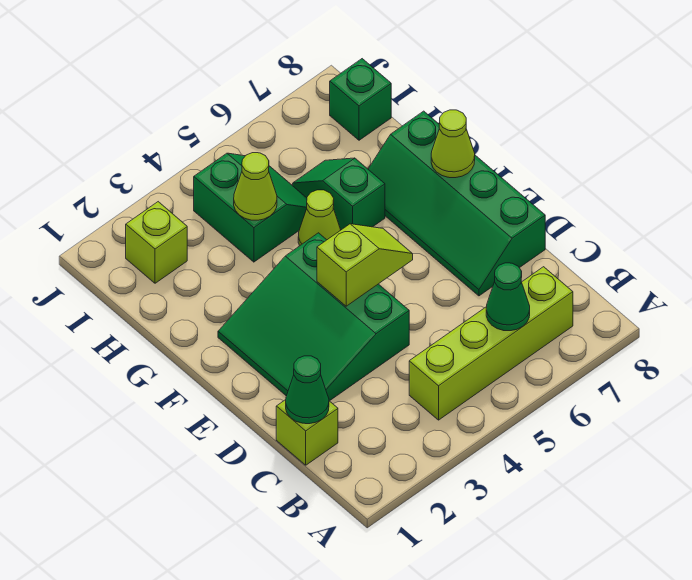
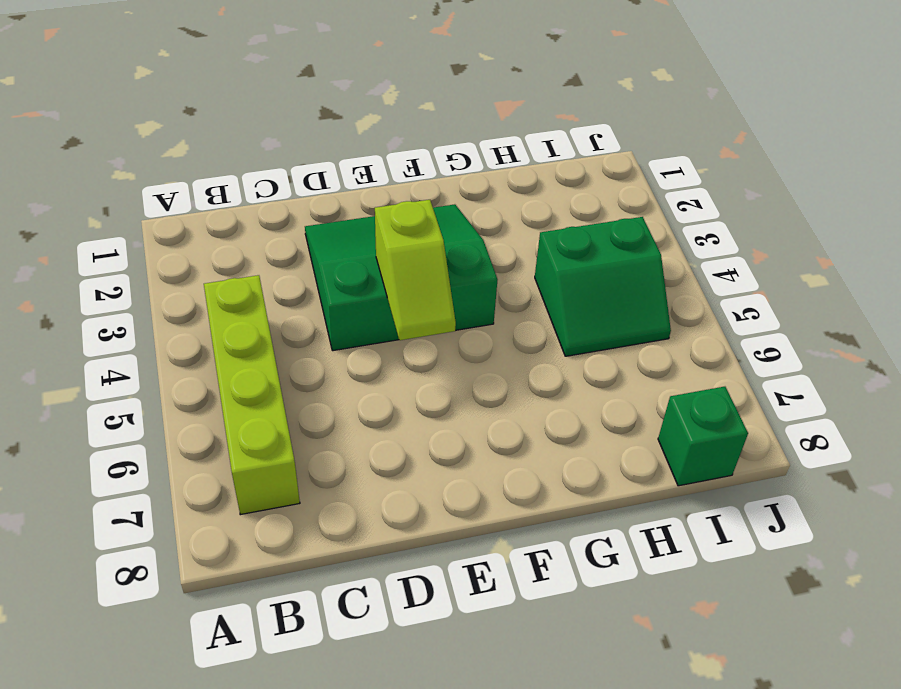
none -> lime brick C1 level 1
none -> green slope D7:G8 level 1 top 8
none -> lime cone G5 level 1

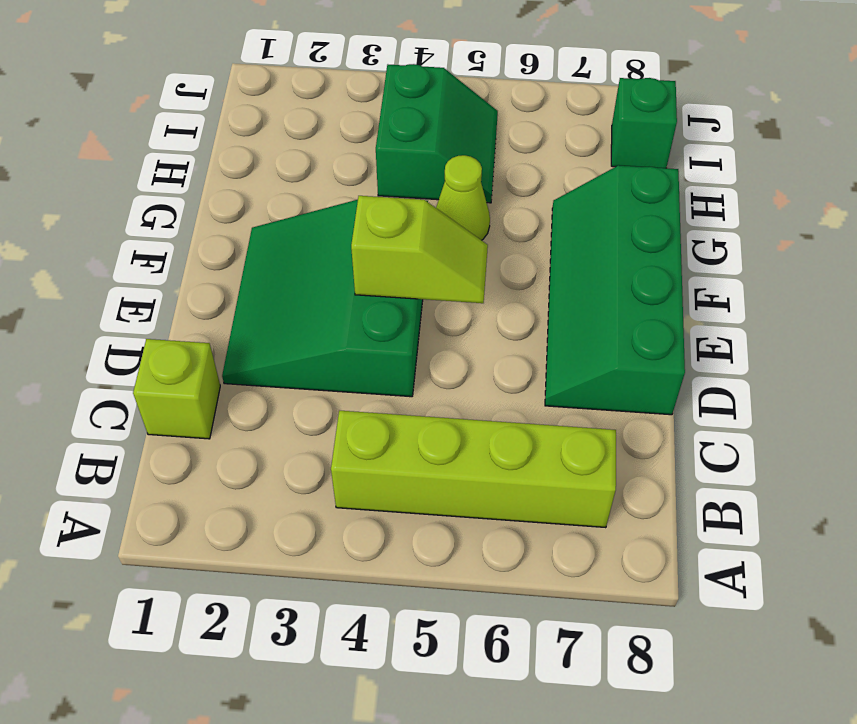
none -> green slope G6:H6 level 1 top G
none -> lime brick I2 level 1
none -> green cone B6 level 2

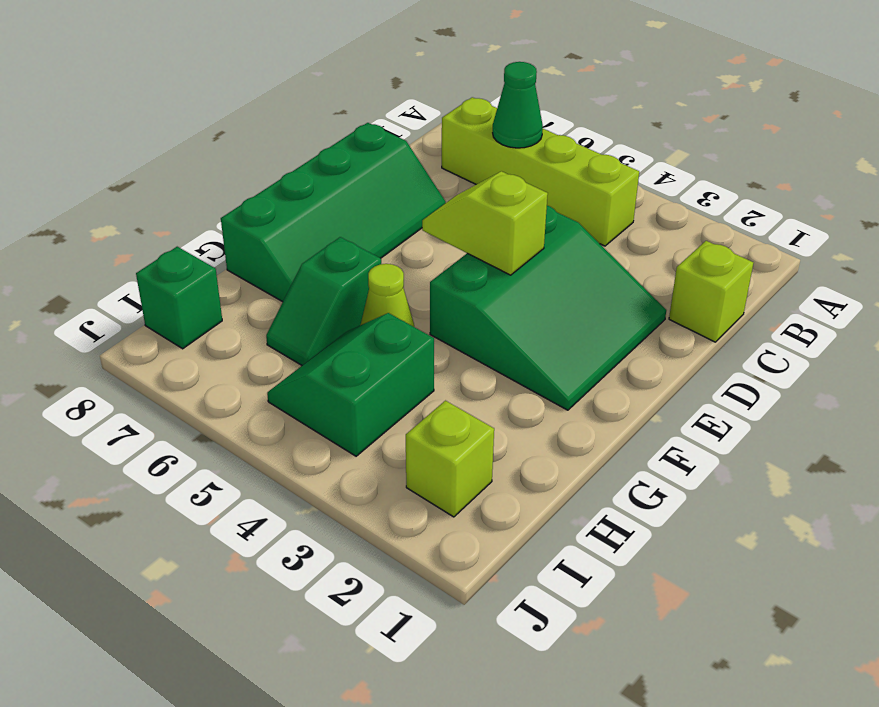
none -> green cone C1 level 2
none -> lime cone F8 level 2
none -> lime cone H4 level 2

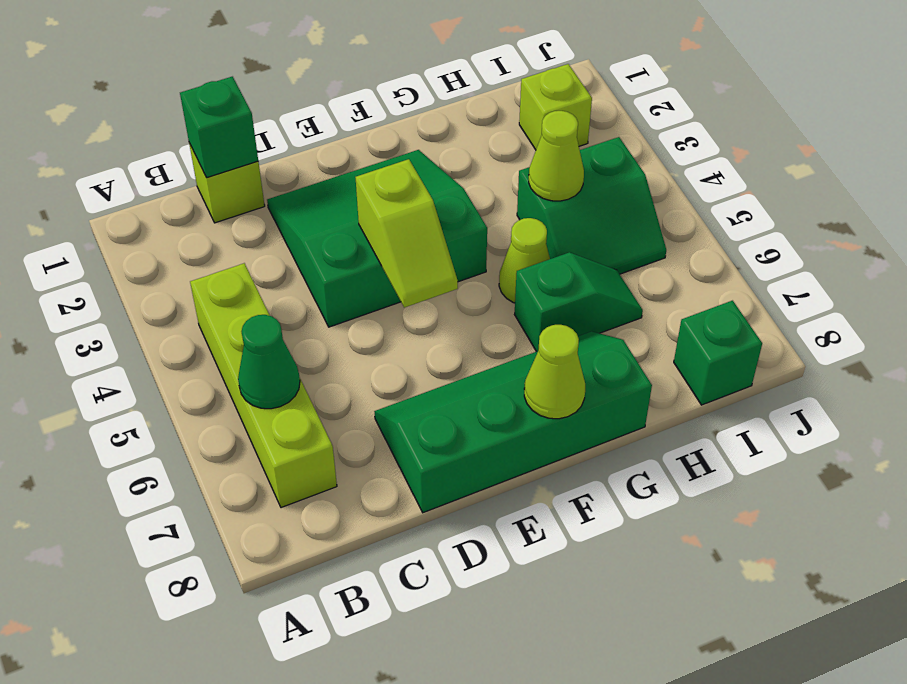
green brick C1 level 2 -> green cone C1 level 2

